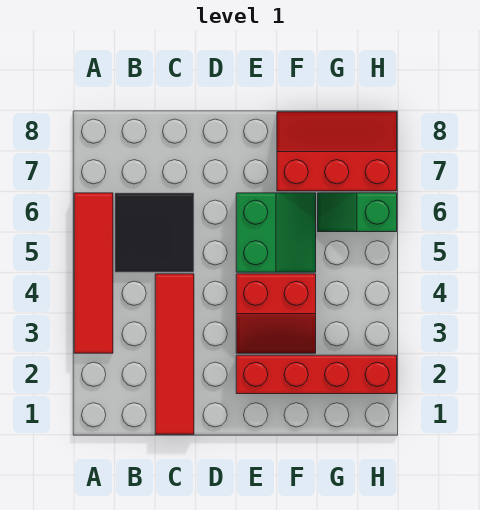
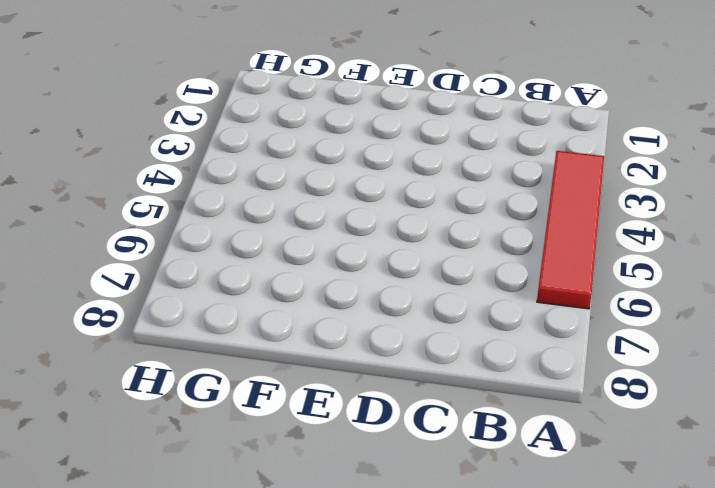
none -> black tile B5:C6 level 1
none -> red tile C1:C4 level 1

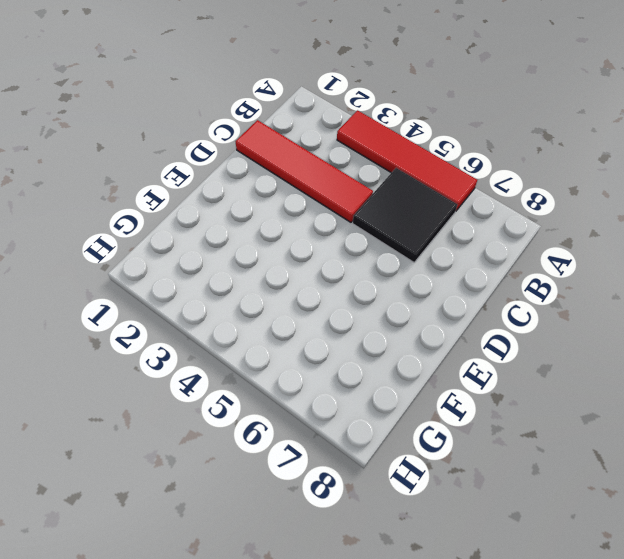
none -> red brick E2:H2 level 1
none -> red slope E3:F4 level 1 top 4

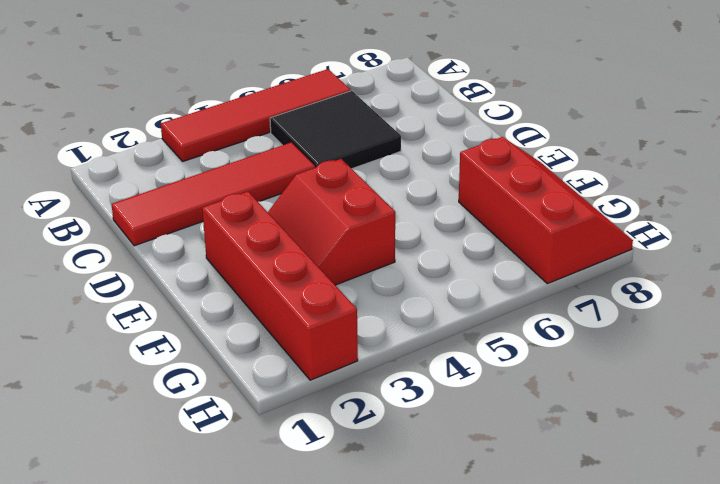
none -> green slope E5:F6 level 1 top E
none -> green slope G6:H6 level 1 top H

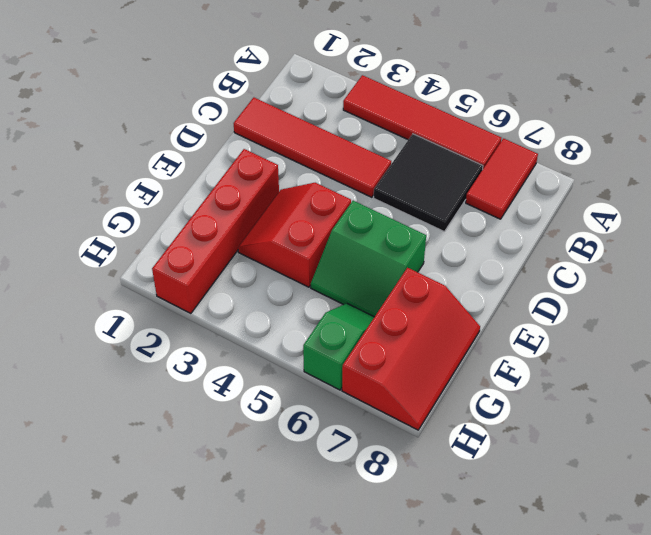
red tile A7:B7 level 1 -> none

